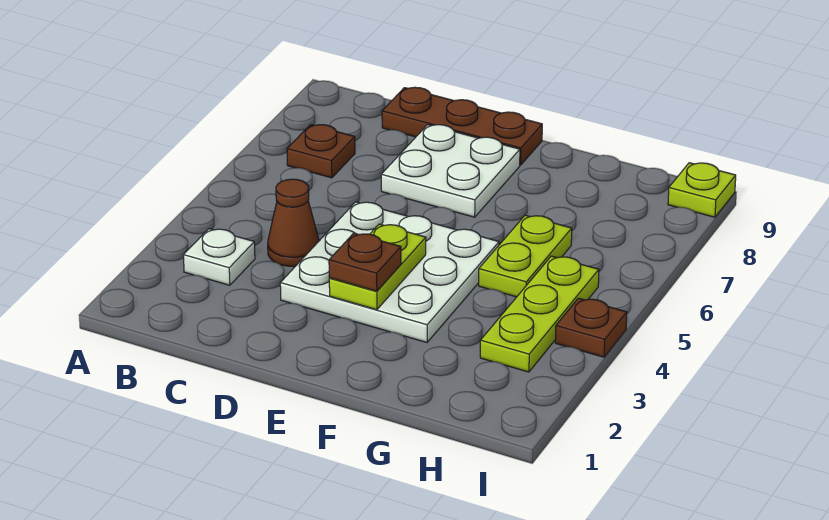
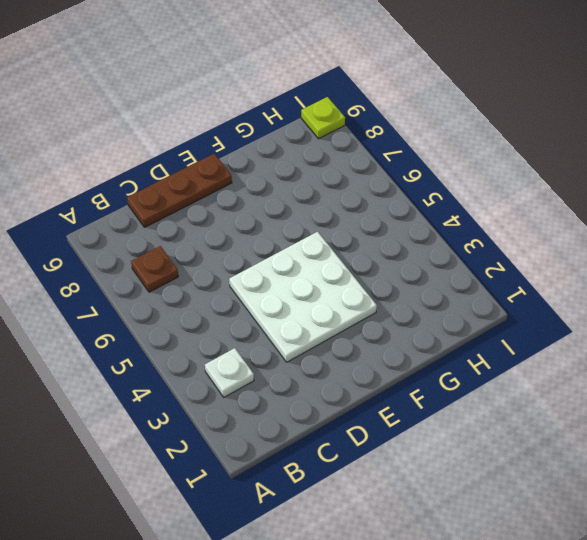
none -> brown cone C4 level 1
none -> white plate D7:E8 level 1
none -> lime plate G5:G6 level 1

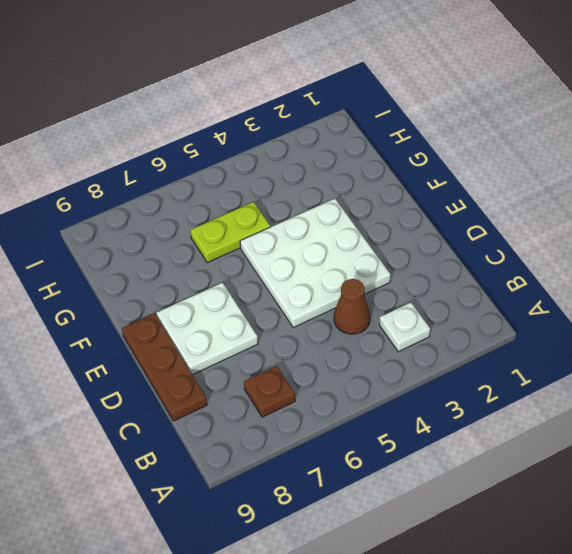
none -> lime plate H3:H5 level 1
none -> brown plate I4 level 1
none -> lime plate I9 level 1

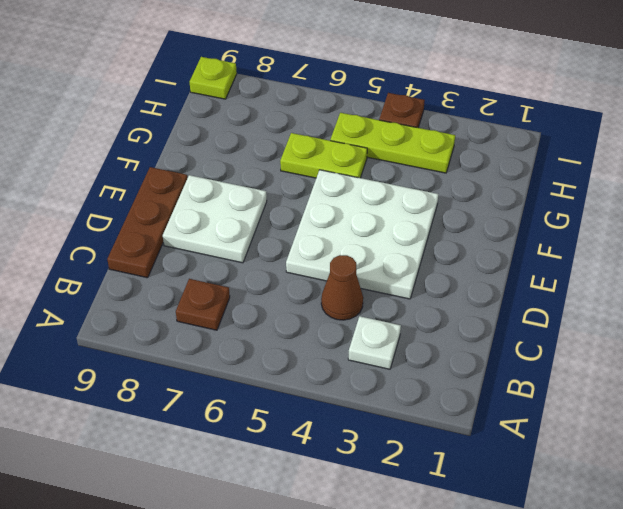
none -> lime plate E3:E4 level 2
none -> brown plate E3 level 3

